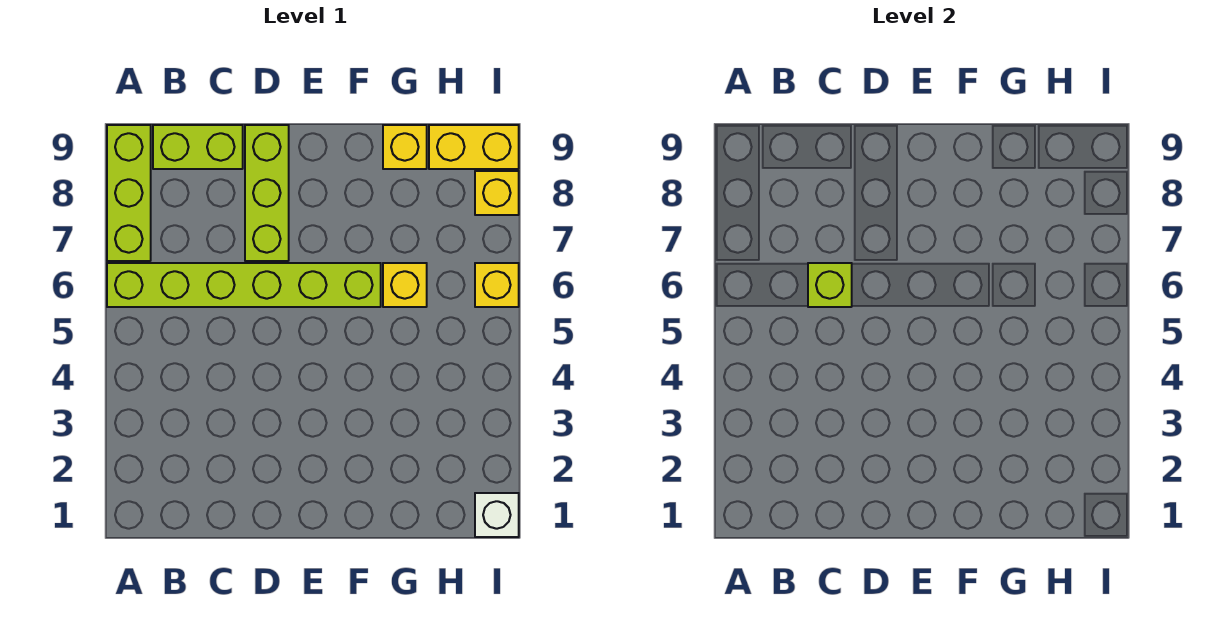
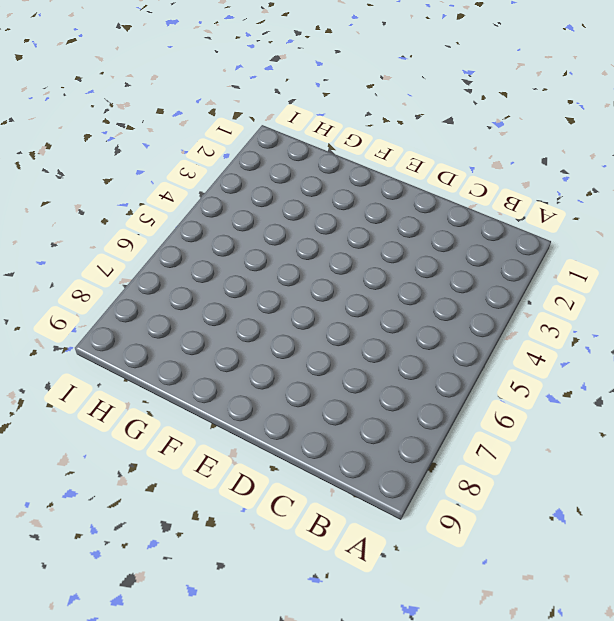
none -> lime brick A6:F6 level 1
none -> lime brick A7:A9 level 1

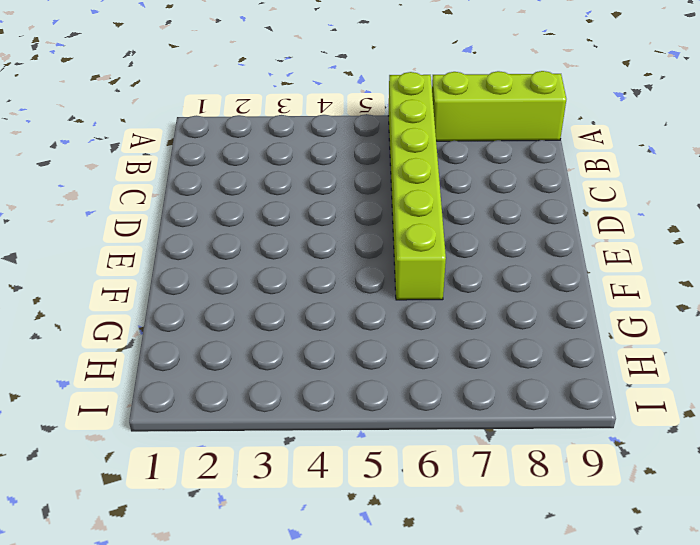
none -> lime brick B9:C9 level 1
none -> lime brick D7:D9 level 1

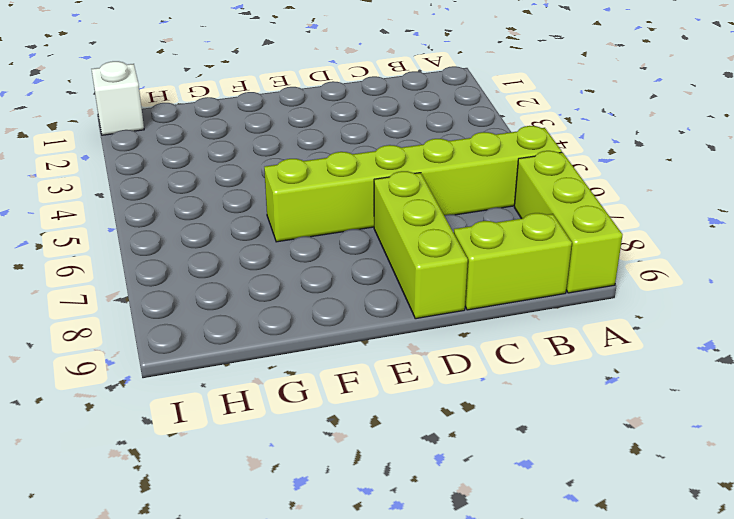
none -> yellow brick G6 level 1
none -> yellow brick G9 level 1

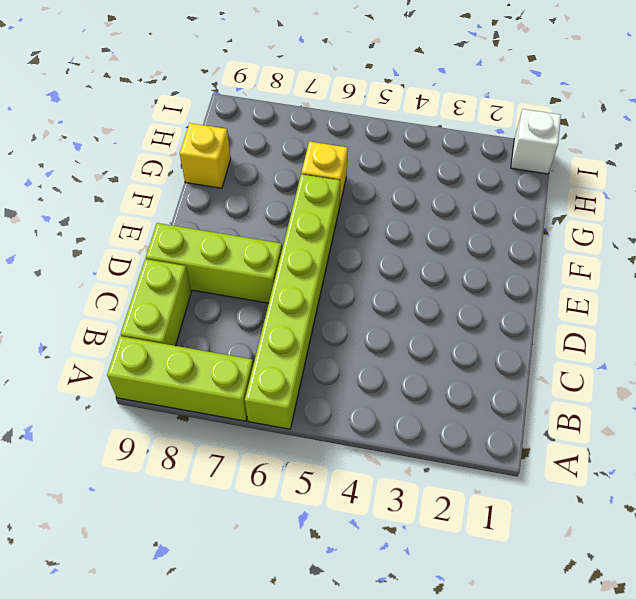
none -> yellow brick H9:I9 level 1
none -> yellow brick I6 level 1

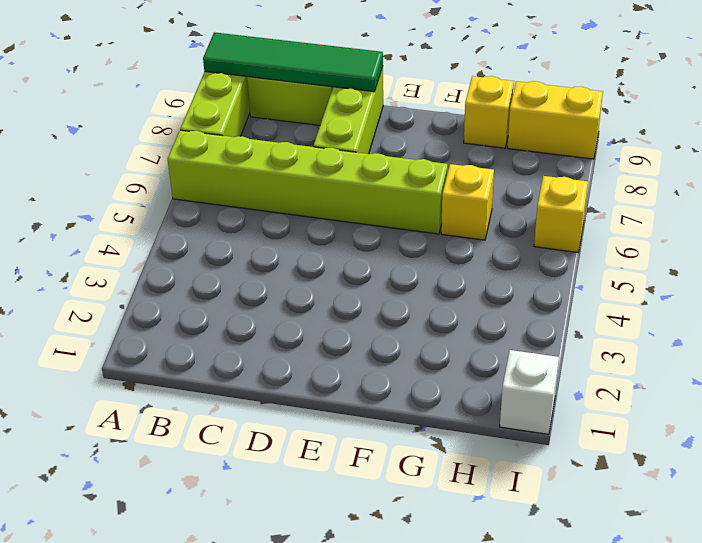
green tile A9:D9 level 2 -> none
none -> yellow brick I8 level 1
none -> lime brick C6 level 2

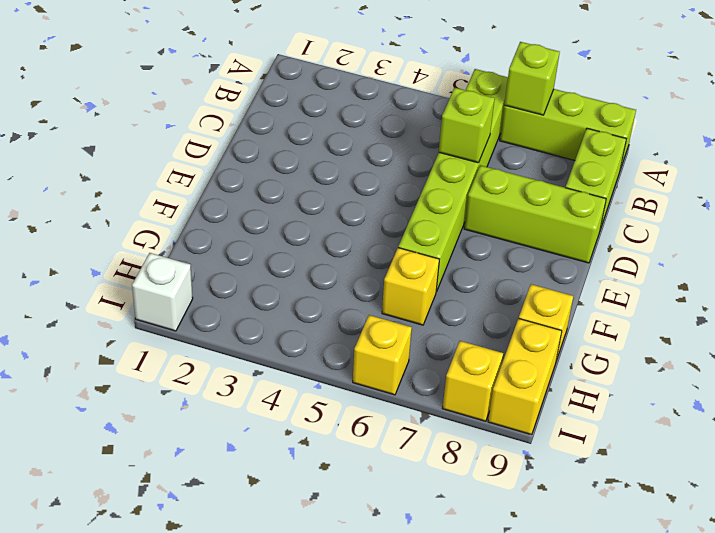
lime brick A7 level 2 -> none

